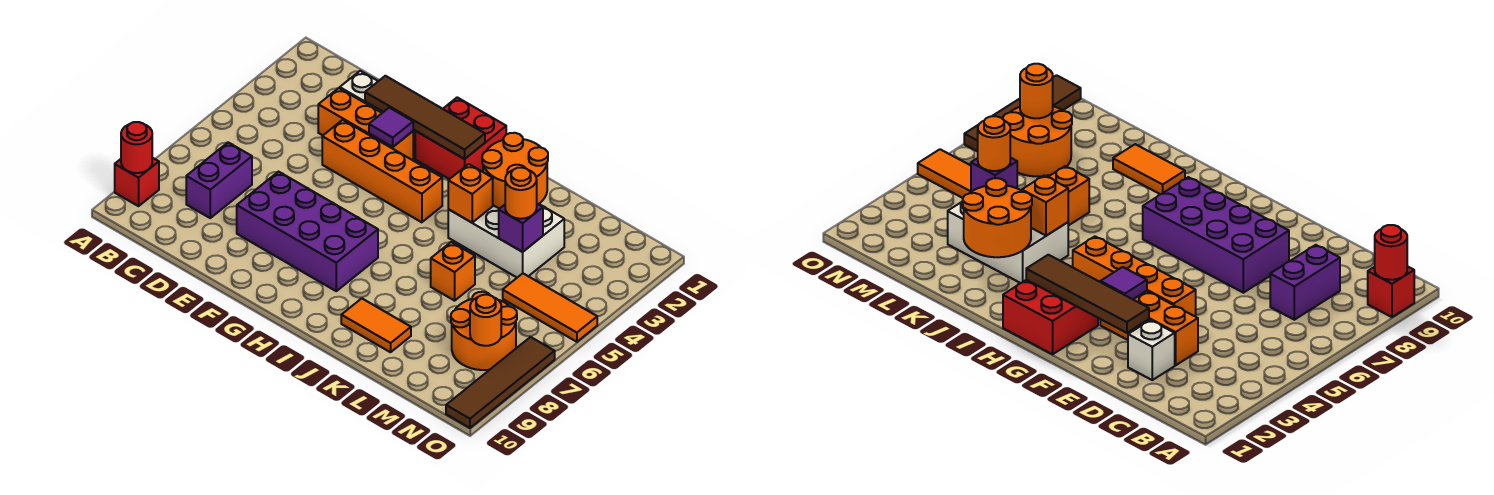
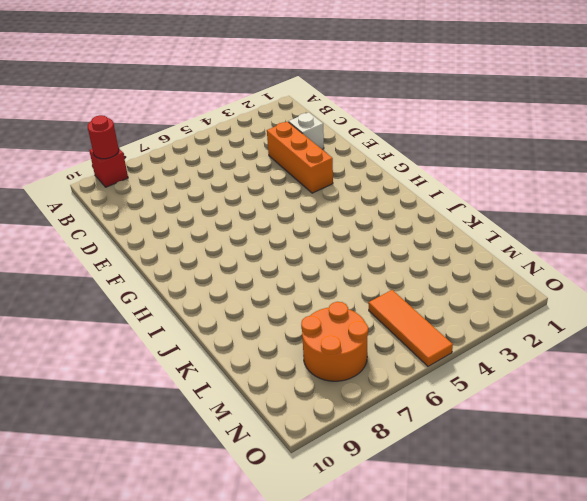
none -> purple brick C7:C8 level 1
none -> orange brick E4:H4 level 1
none -> purple brick E7:H8 level 1

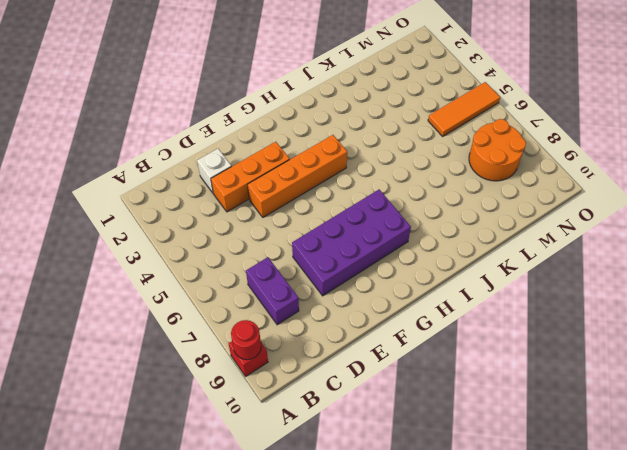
none -> red brick G1:H2 level 1
none -> white brick J3:L4 level 1
none -> orange tile J9:K9 level 1

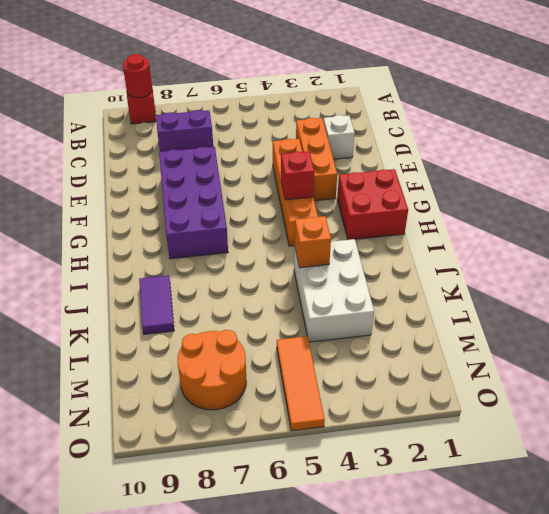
red brick G4 level 2 -> none
purple tile J9:K9 level 1 -> orange tile J9:K9 level 1
none -> orange brick K6 level 1
none -> brown tile O7:O10 level 1
none -> brown tile E2:H2 level 2

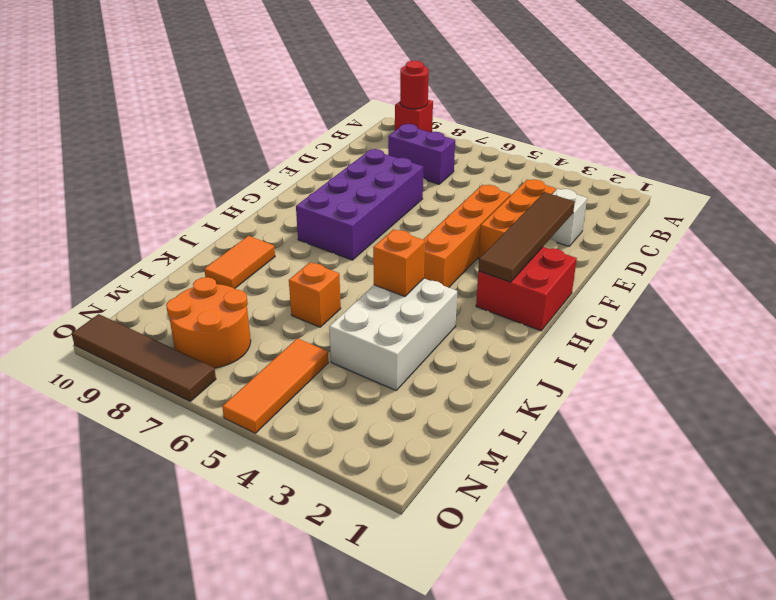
none -> purple tile F3 level 2
none -> orange round brick J2:K3 level 2
none -> purple brick L4 level 2

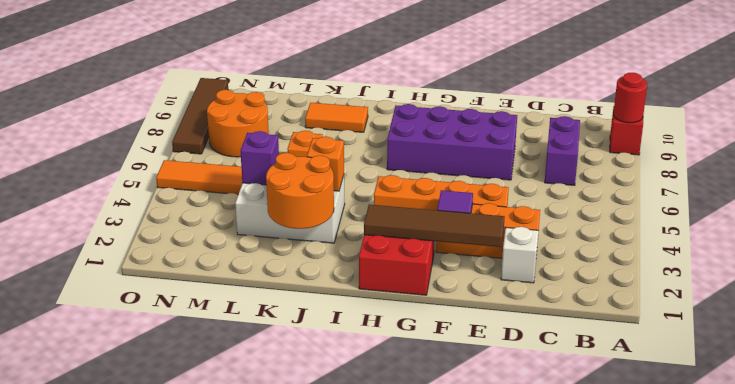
none -> orange round brick N8 level 2
none -> orange round brick L4 level 3

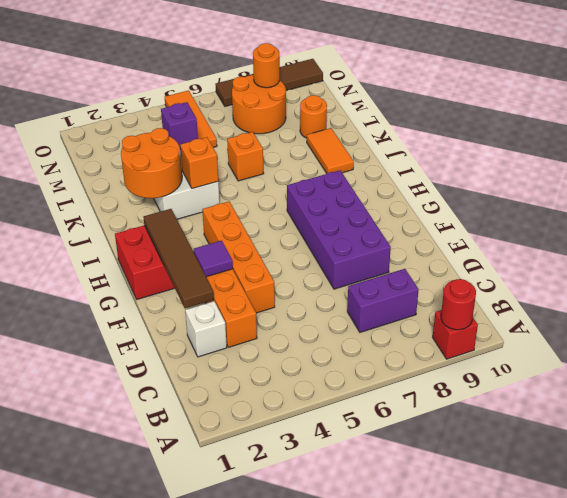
orange round brick L9 level 1 -> orange round brick L4 level 3

